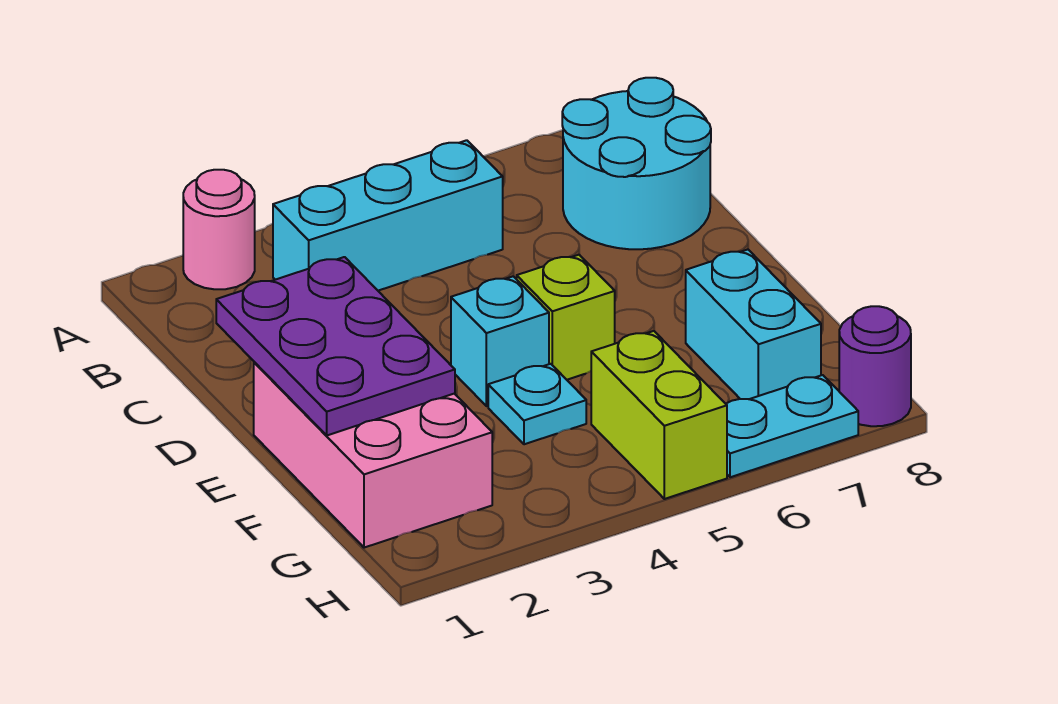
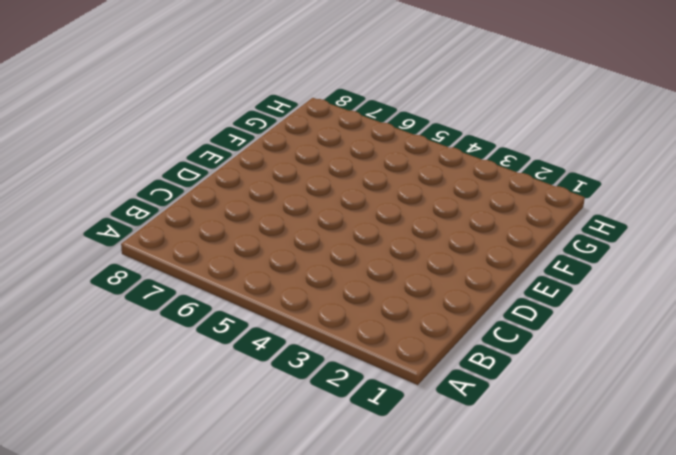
none -> pink round brick A2 level 1
none -> cyan brick B3:B5 level 1
none -> cyan round brick B7:C8 level 1

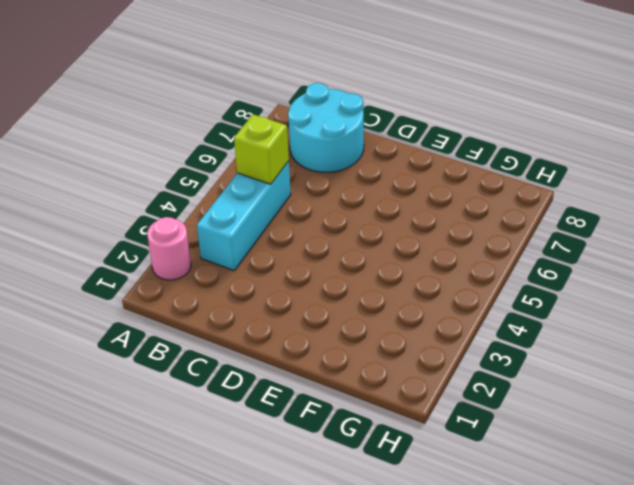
lime brick B5 level 2 -> lime brick E5 level 1
none -> pink brick E1:G2 level 1
none -> cyan brick E4 level 1
none -> cyan plate F4 level 1

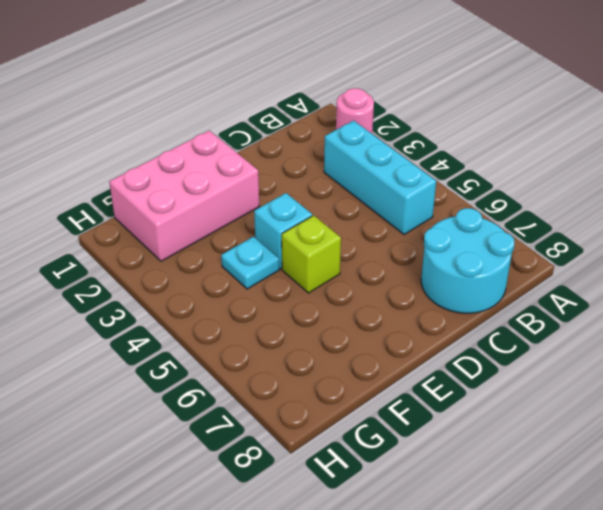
none -> cyan brick F7:G7 level 1
none -> lime brick G5:H5 level 1
none -> cyan plate H6:H7 level 1

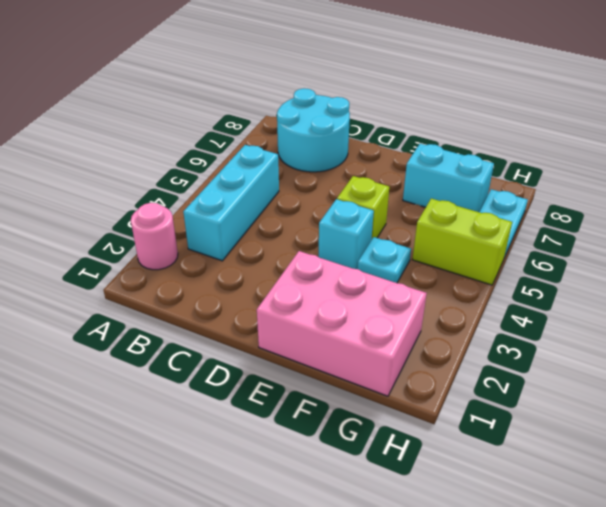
none -> purple round brick H8 level 1
none -> purple plate D1:F2 level 2

